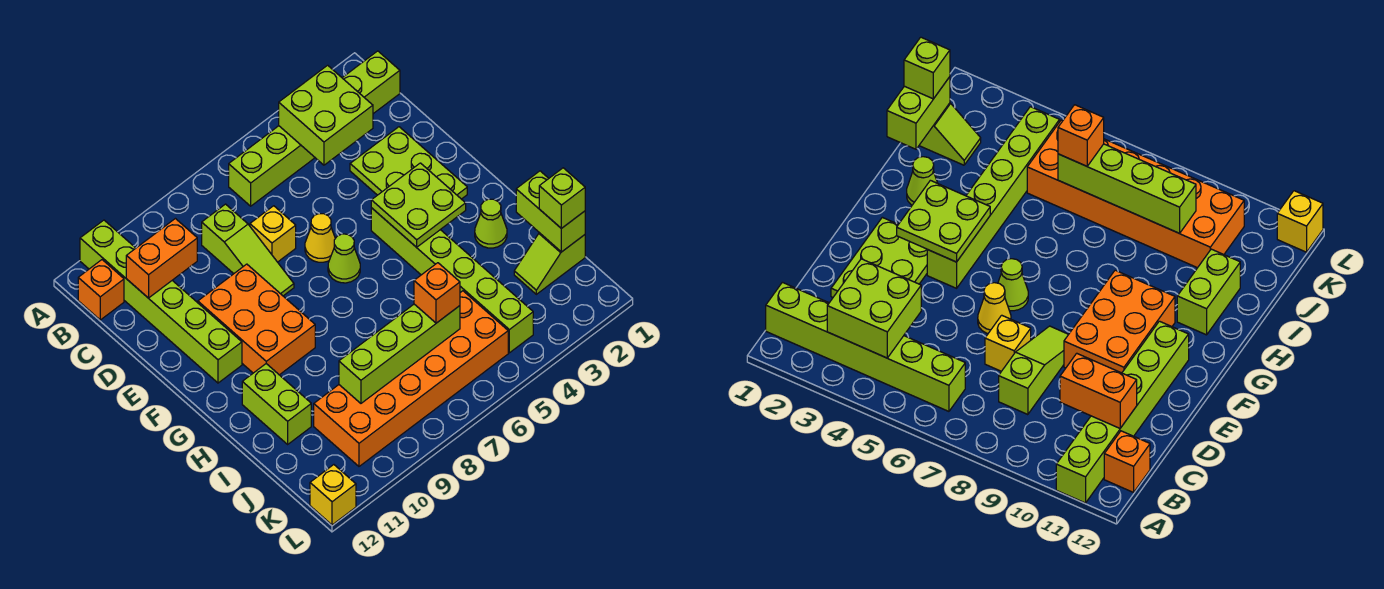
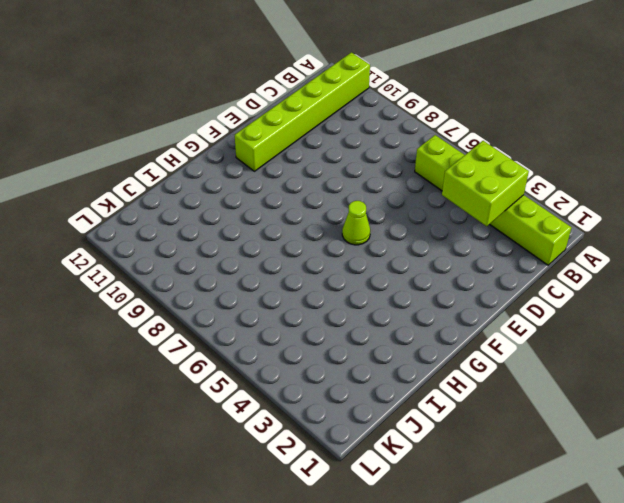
none -> orange brick B12 level 1
none -> lime slope C8:E8 level 1 top C
none -> lime plate D2:F3 level 1

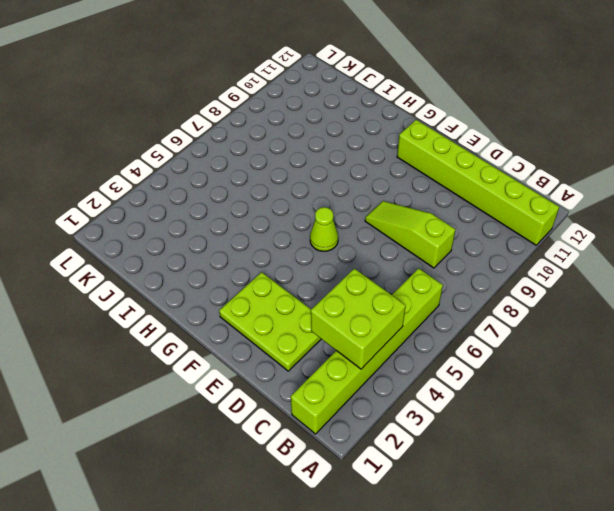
none -> orange brick B12 level 1
none -> yellow brick D7 level 1
none -> yellow cone E6 level 1

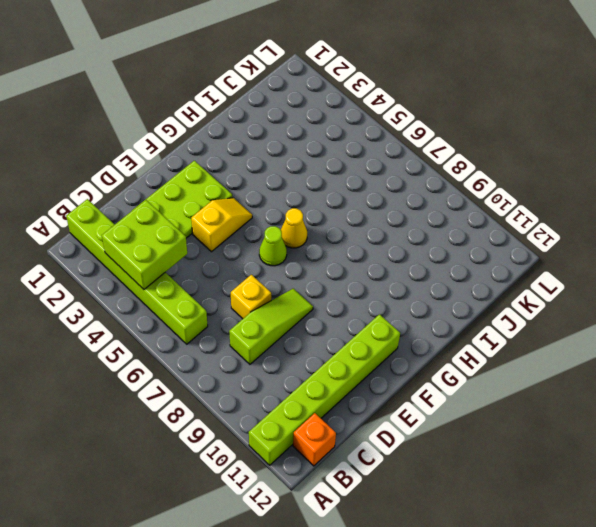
yellow slope E4:F4 level 1 top E -> lime brick F4:K4 level 1
yellow cone G6 level 1 -> yellow cone E6 level 1
none -> orange brick E9:G10 level 1
none -> lime cone H2 level 1
none -> lime brick H11:I11 level 1

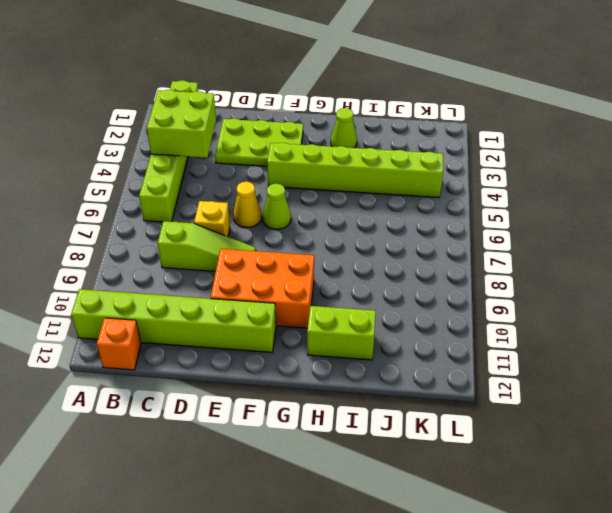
none -> lime slope J1:J2 level 1 top 1
none -> orange brick J5:K10 level 1
none -> yellow brick L12 level 1

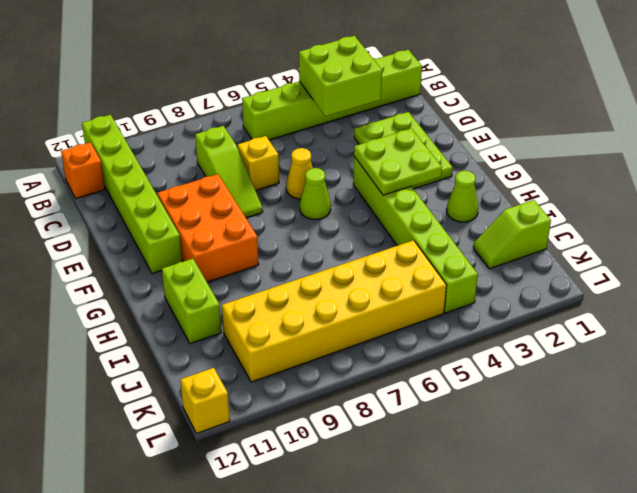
yellow brick J5:K10 level 1 -> orange brick J5:K10 level 1
none -> orange brick C10:C11 level 2
none -> lime brick I1:J1 level 2
none -> lime brick J6:J9 level 2

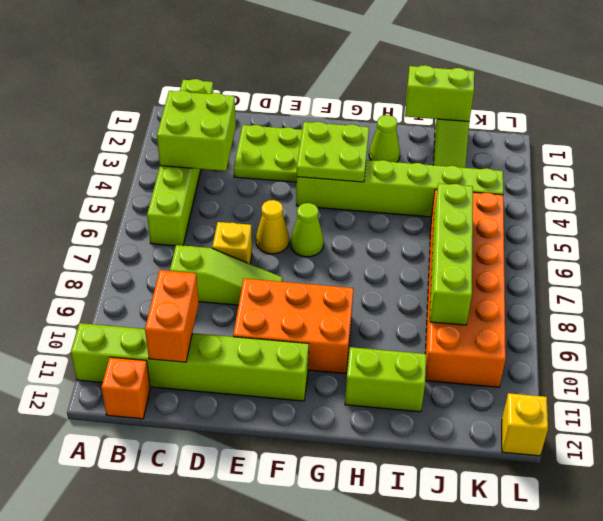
none -> lime brick J1 level 3
none -> orange brick J6 level 3

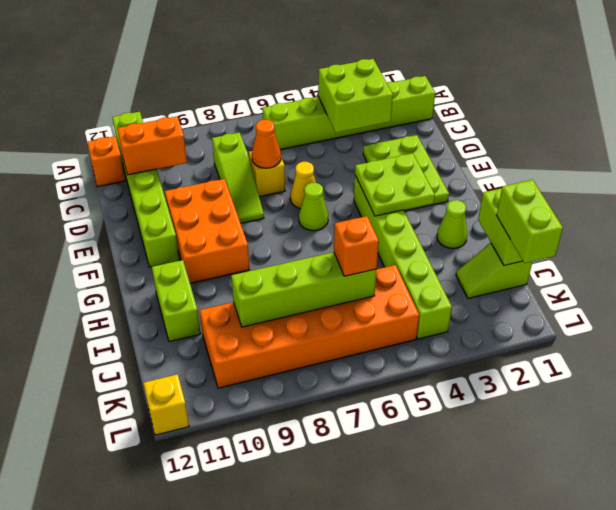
orange cone D7 level 2 -> none
lime brick J1:K1 level 3 -> lime brick J1 level 3

